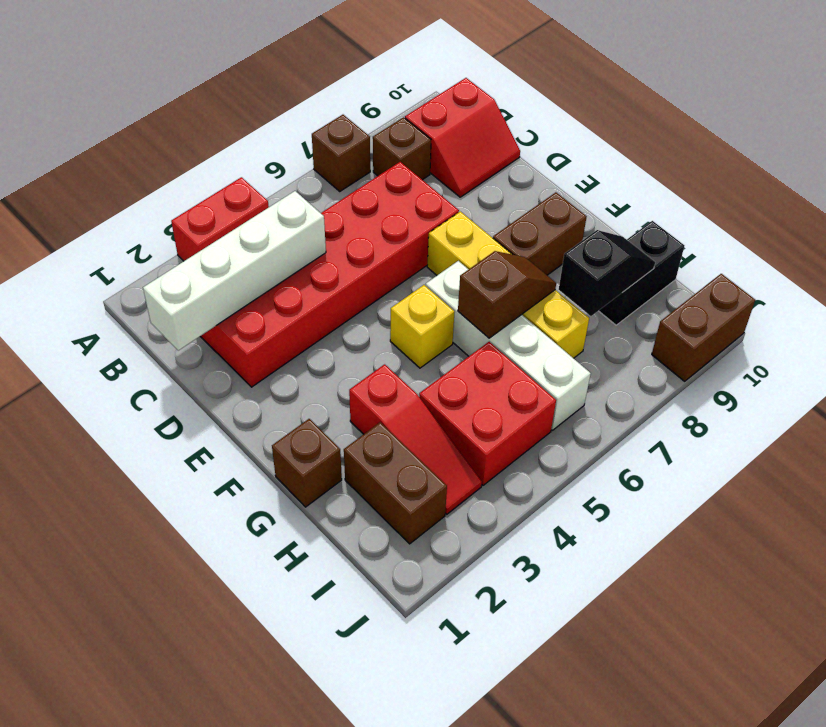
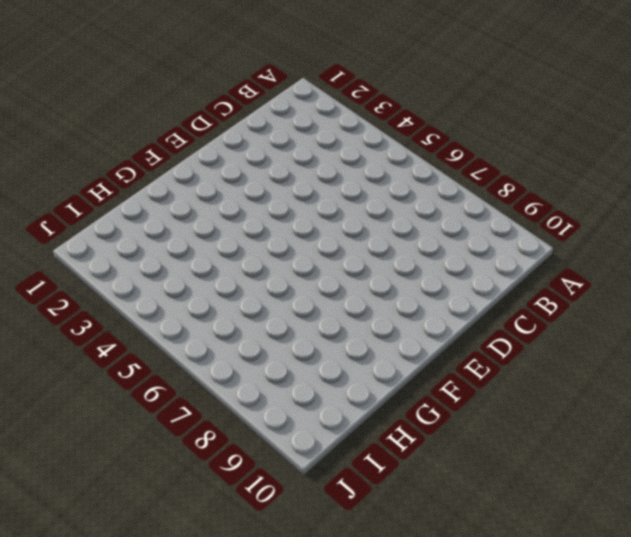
none -> red brick A3:A4 level 1
none -> brown brick A7 level 1
none -> brown brick B8 level 1

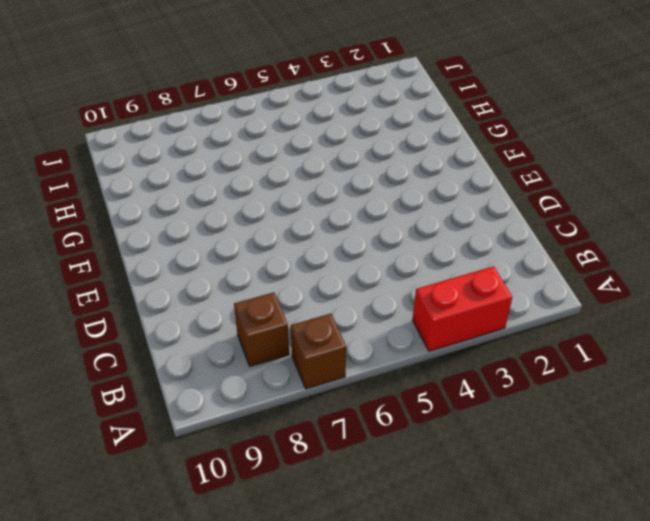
none -> red slope B9:C10 level 1 top B
none -> red brick C2:D7 level 1
none -> yellow brick E7:H7 level 1

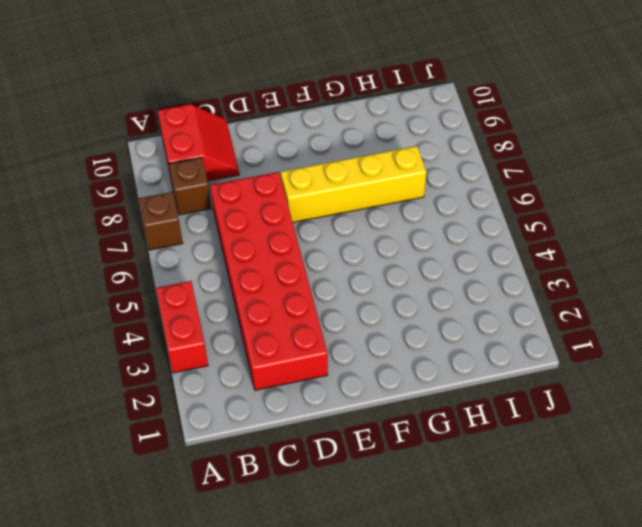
none -> yellow brick F5 level 1
none -> white brick F6:I6 level 1
none -> brown brick F8:F9 level 1

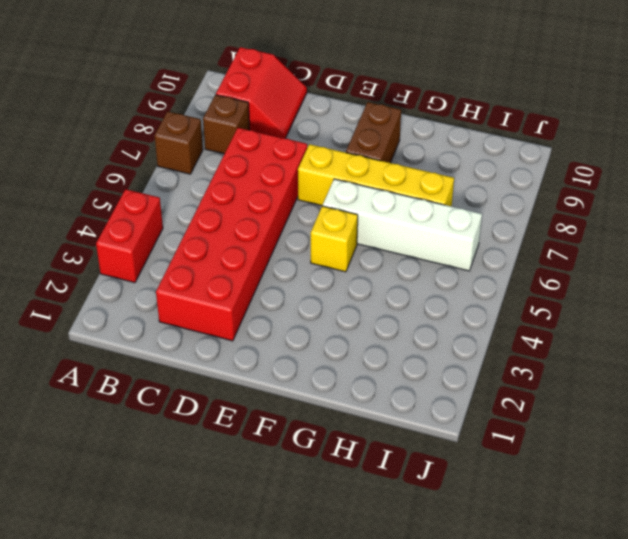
none -> brown brick G1 level 1
none -> red slope G3:I3 level 1 top G
none -> brown brick H2:I2 level 1

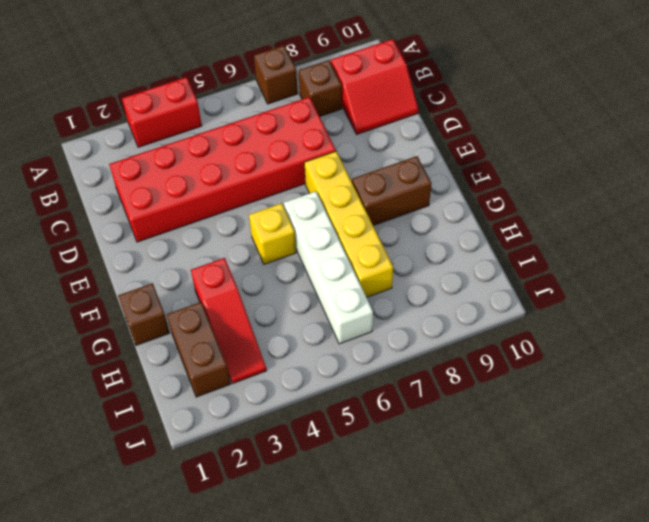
none -> red brick H4:I5 level 1
none -> black brick H9:H10 level 1
none -> brown brick J9:J10 level 1

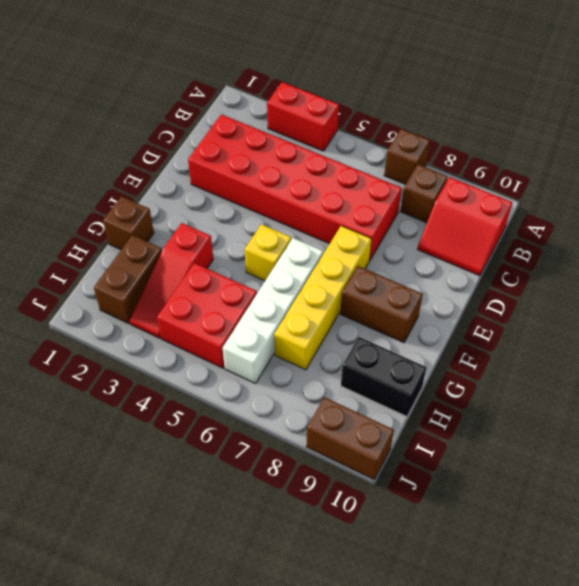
none -> white brick C1:C4 level 2
none -> brown slope G6:G7 level 2 top 6
none -> black slope H8:H9 level 2 top 8

